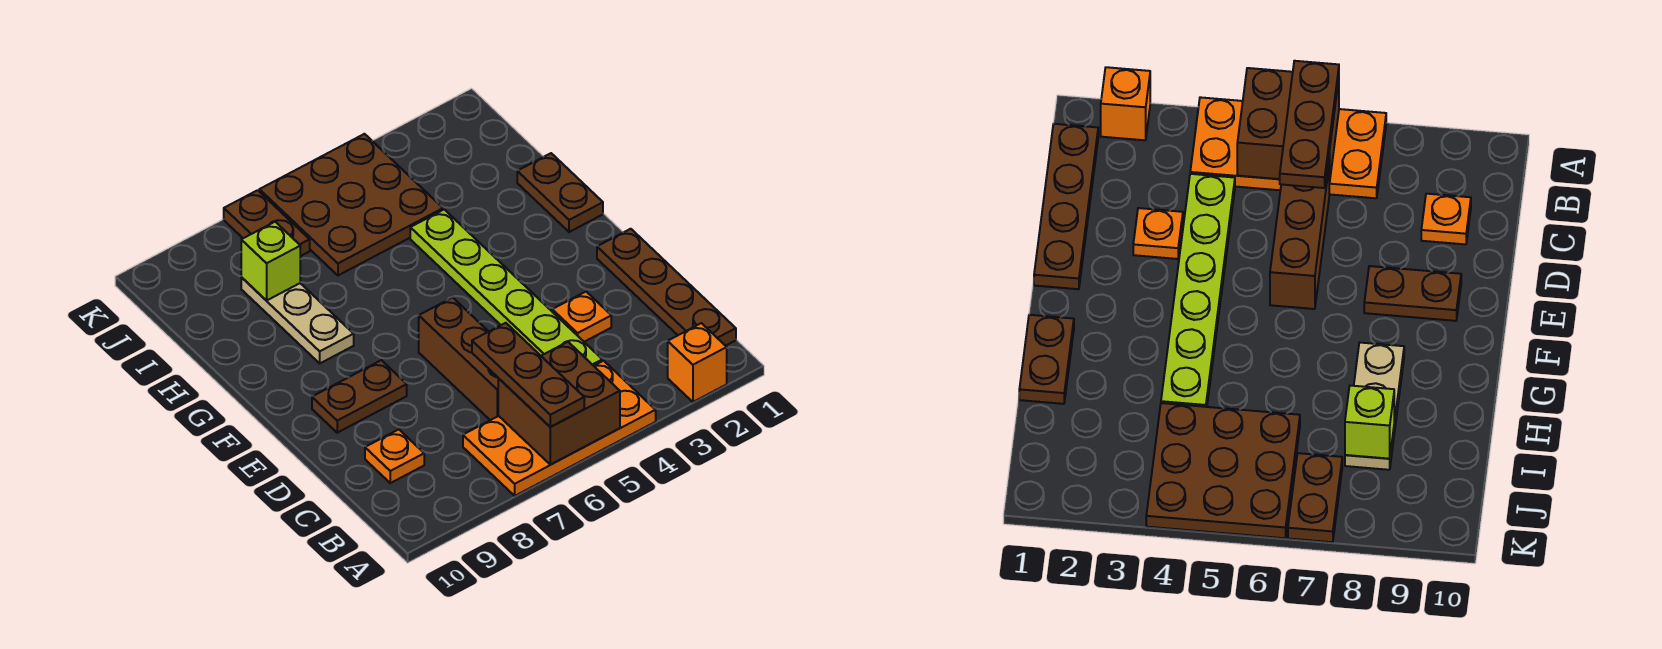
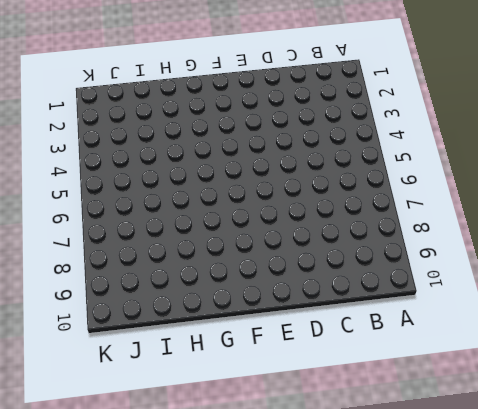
none -> orange brick A2 level 1
none -> orange plate A4:B7 level 1
none -> brown plate B1:E1 level 1

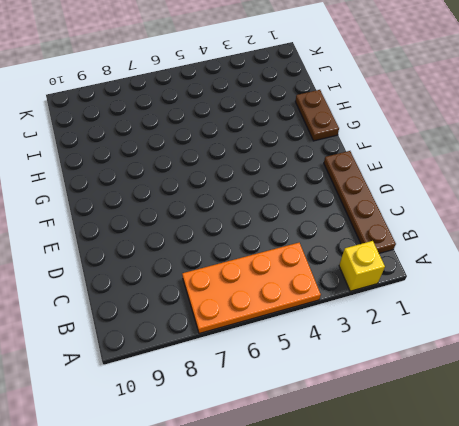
yellow brick A2 level 1 -> orange brick A2 level 1
none -> lime plate C4:H4 level 1
none -> brown brick C6:E6 level 1
none -> orange plate C9 level 1

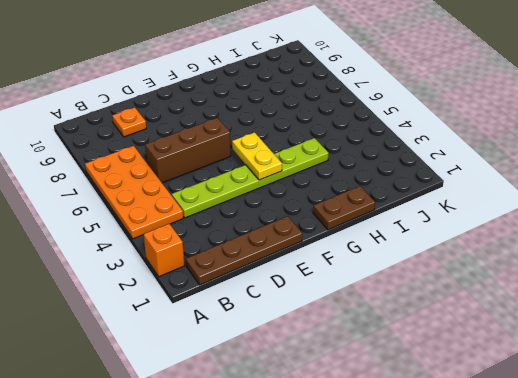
yellow plate F4:F5 level 2 -> none
none -> orange plate D3 level 1
none -> brown plate E8:E9 level 1
none -> tan plate G8:I8 level 1

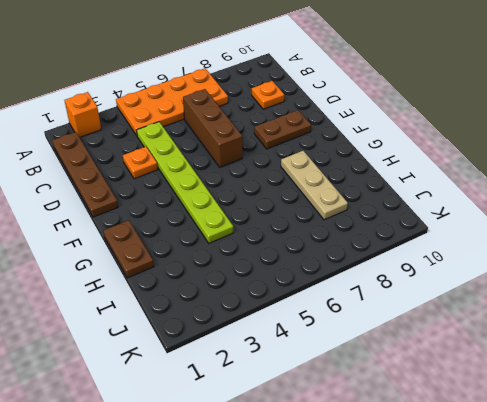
none -> brown plate I4:K6 level 1
none -> brown plate J7:K7 level 1
none -> brown brick A5:B6 level 2

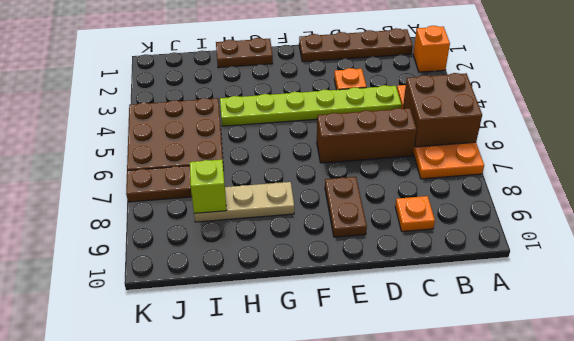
none -> brown plate A6:C6 level 3

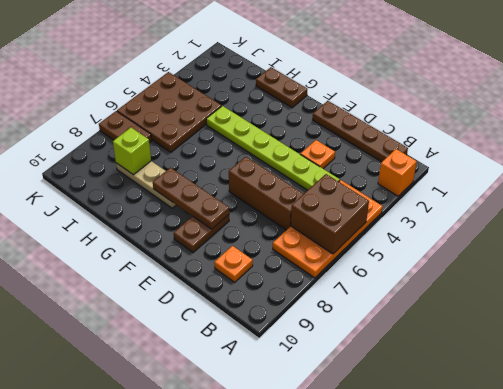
brown plate E8:G8 level 2 -> brown plate A6:C6 level 3

